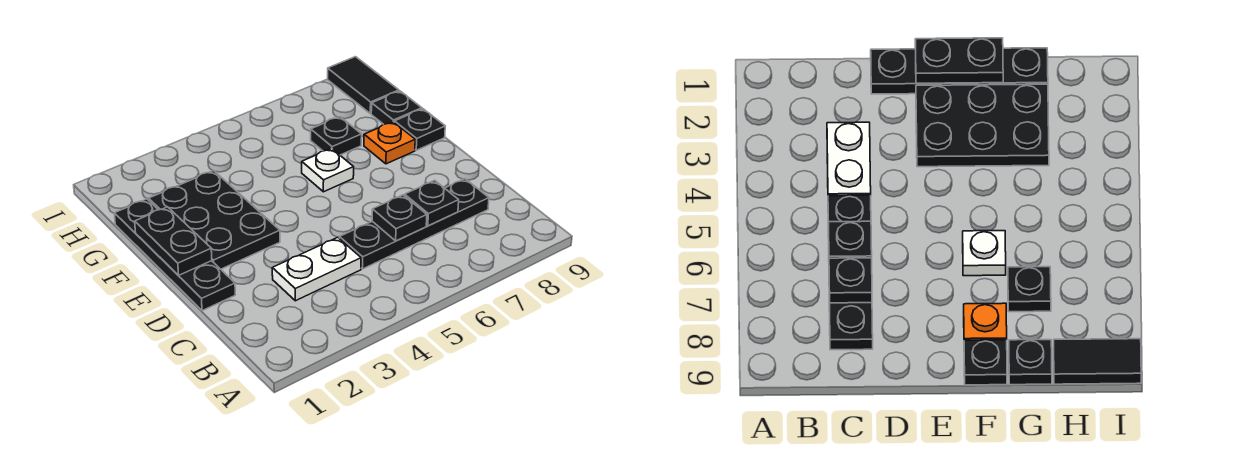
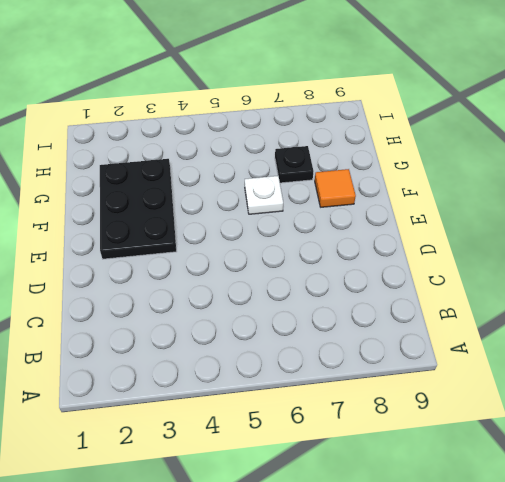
orange tile F8 level 1 -> orange plate F8 level 1
none -> white plate C3:C4 level 1
none -> black plate C5:C8 level 1
none -> black plate D1:G1 level 1

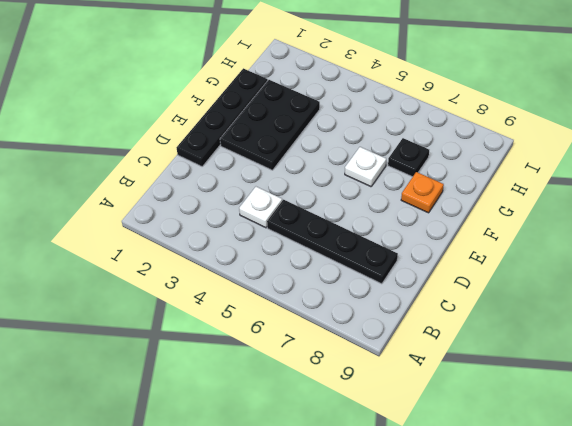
white plate C4 level 1 -> white plate C3:C4 level 1
none -> black plate F9 level 1
none -> black plate G9 level 1
none -> black tile H9:I9 level 1

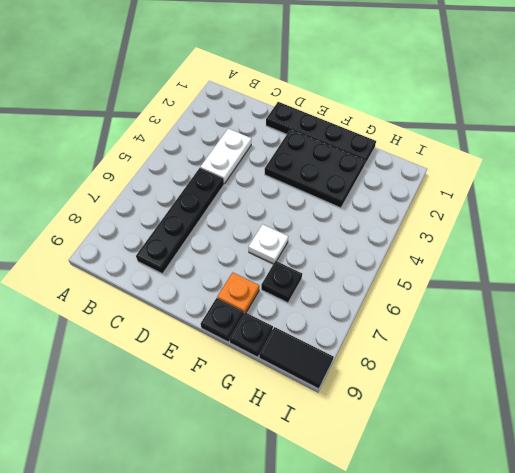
none -> black plate C6 level 2
none -> black plate C7 level 2
none -> black plate E1:F1 level 2

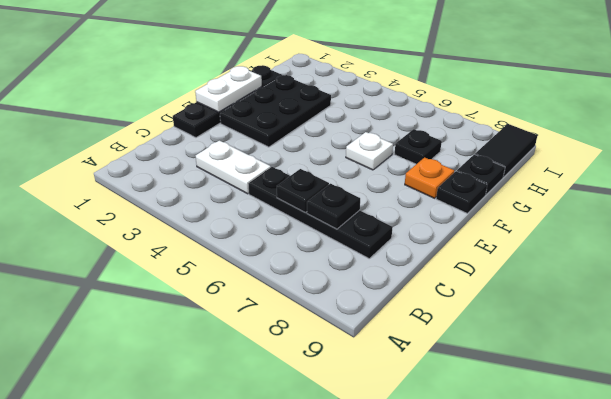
white plate E1:F1 level 2 -> black plate E1:F1 level 2

